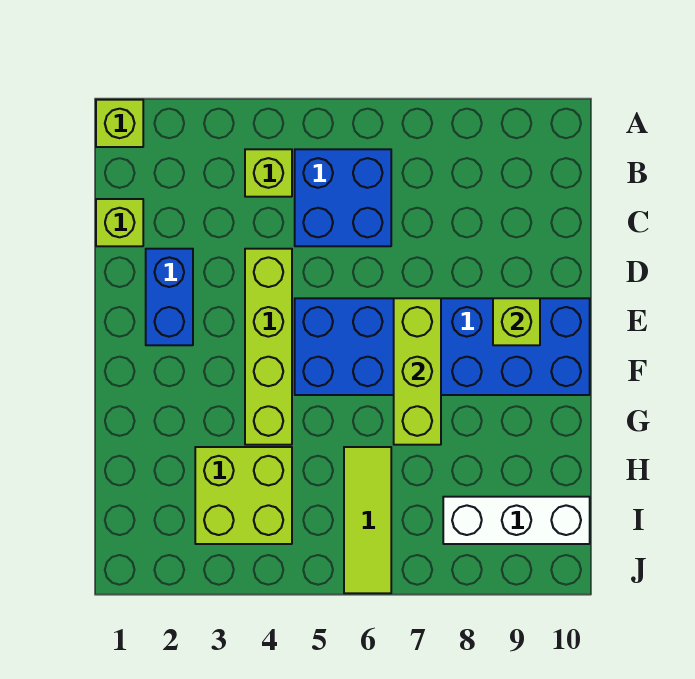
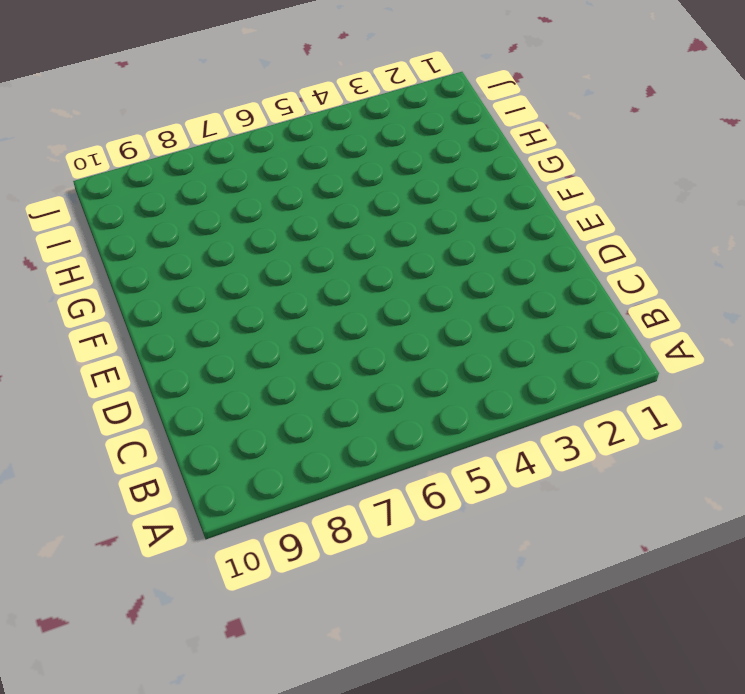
none -> lime brick A1 level 1
none -> lime brick B4 level 1
none -> blue brick B5:C6 level 1

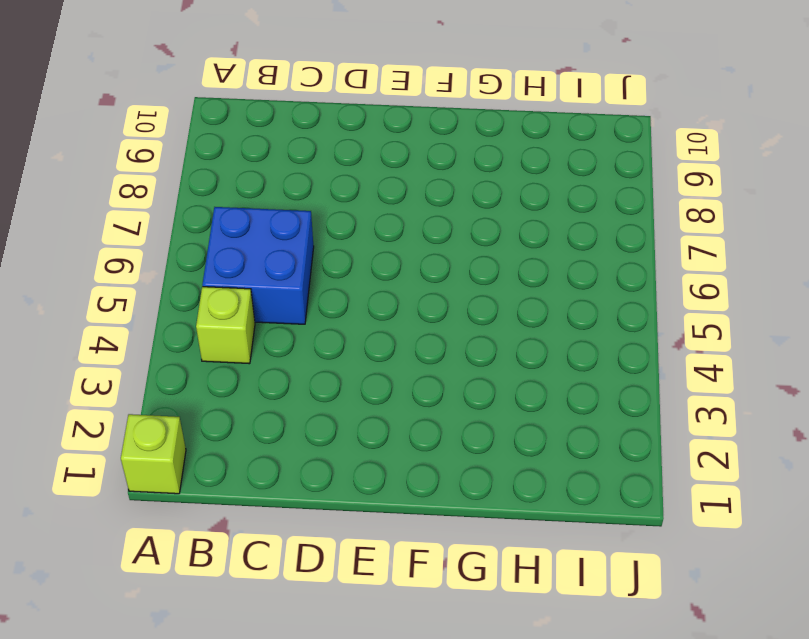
none -> lime brick C1 level 1
none -> blue brick D2:E2 level 1
none -> lime brick D4:G4 level 1

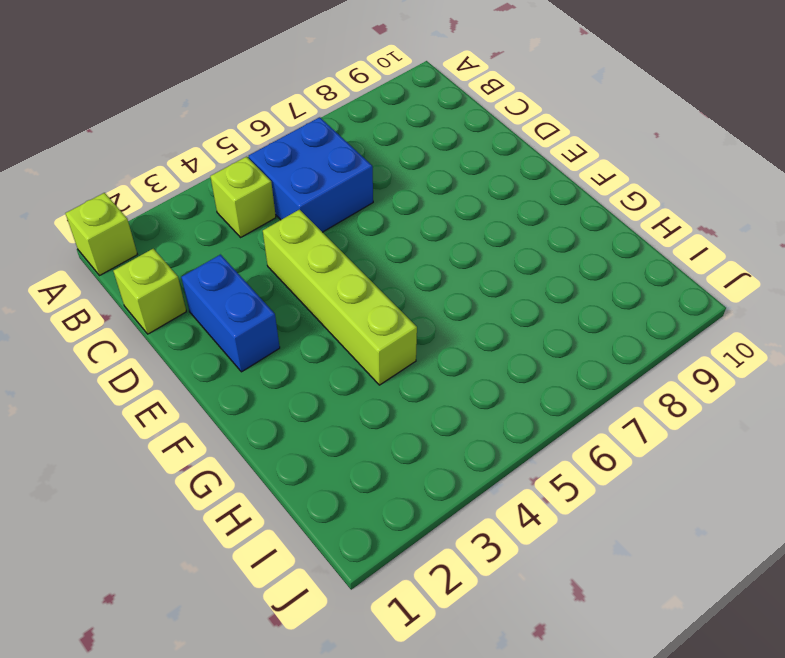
none -> blue brick E5:F10 level 1
none -> lime brick H3:I4 level 1
none -> lime tile H6:J6 level 1

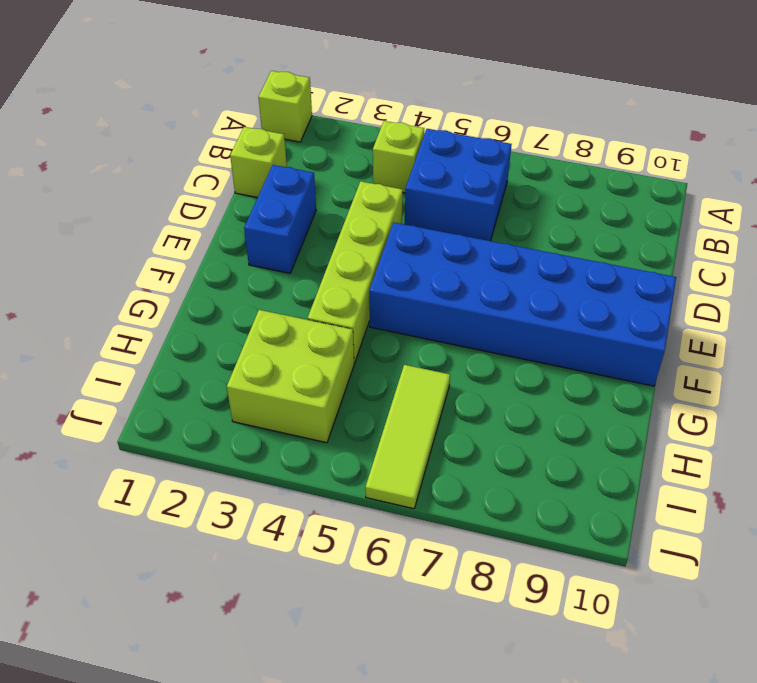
none -> white brick I8:I10 level 1
none -> lime brick E7:G7 level 2
none -> lime brick E9 level 2

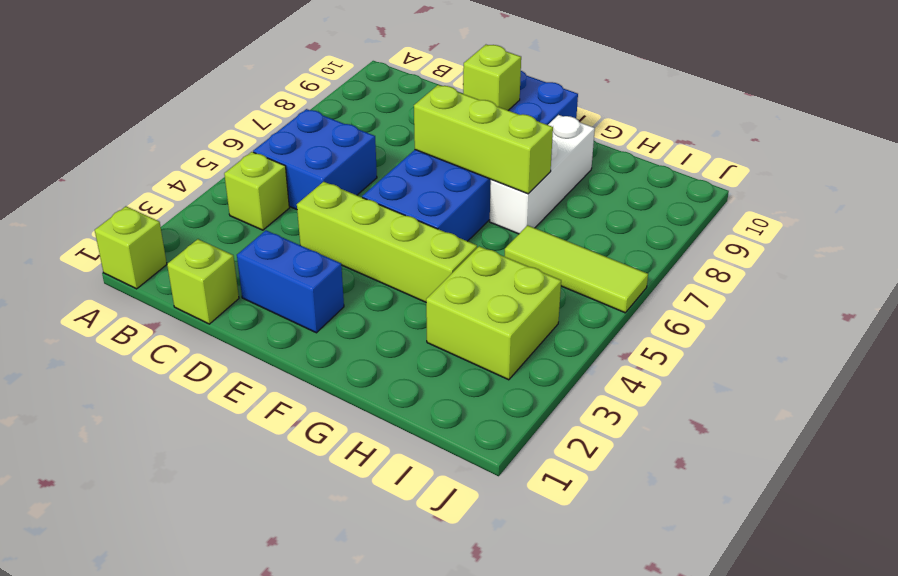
white brick G7:G9 level 1 -> white brick I8:I10 level 1

